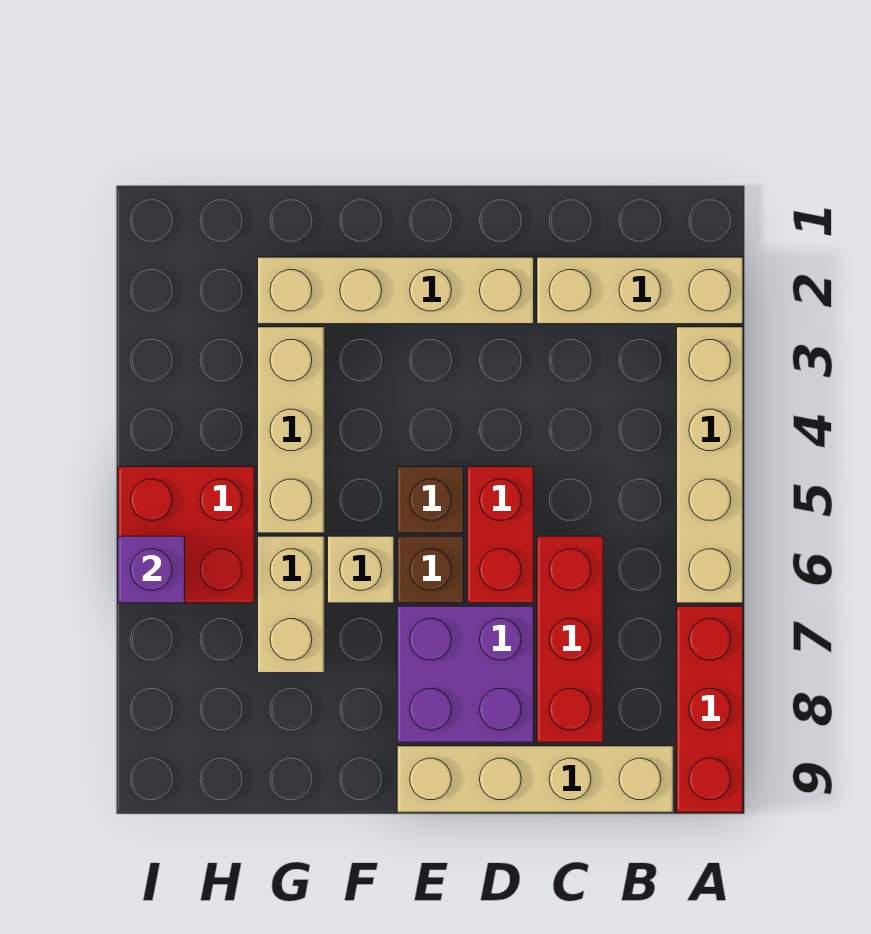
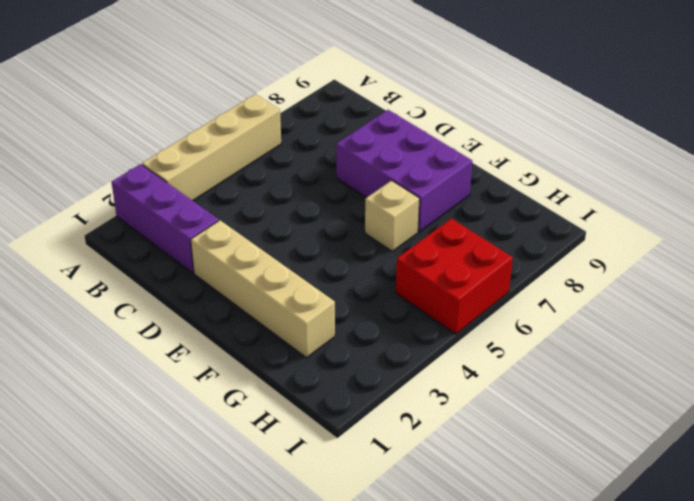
purple brick A2:C2 level 1 -> tan brick A2:C2 level 1
purple brick D7:F8 level 1 -> purple brick D7:E8 level 1
none -> red brick A7:A9 level 1
none -> tan brick B9:E9 level 1
none -> red brick C6:C8 level 1

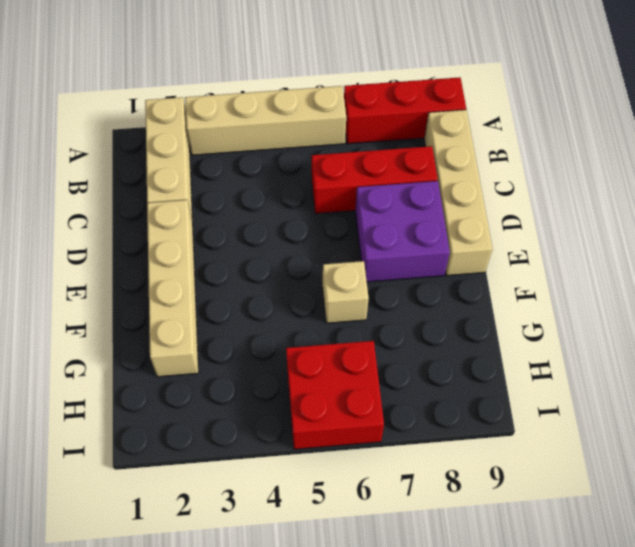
none -> red brick D5:D6 level 1
none -> brown brick E5 level 1
none -> brown brick E6 level 1

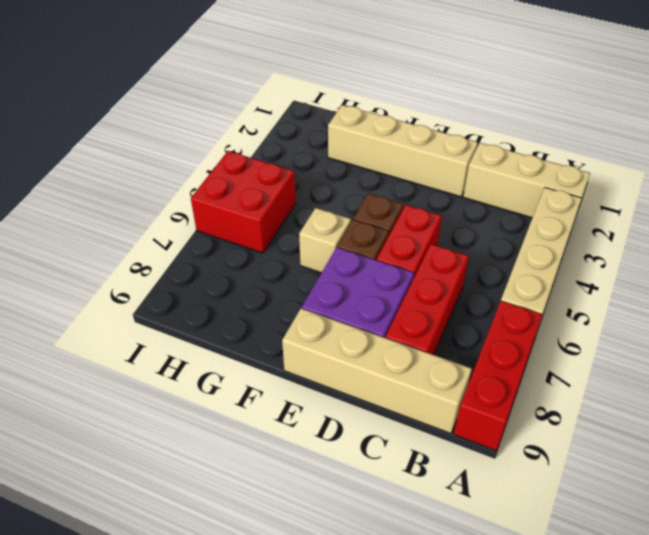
none -> tan brick G3:G5 level 1
none -> tan brick G6:G7 level 1
none -> purple brick I6 level 2

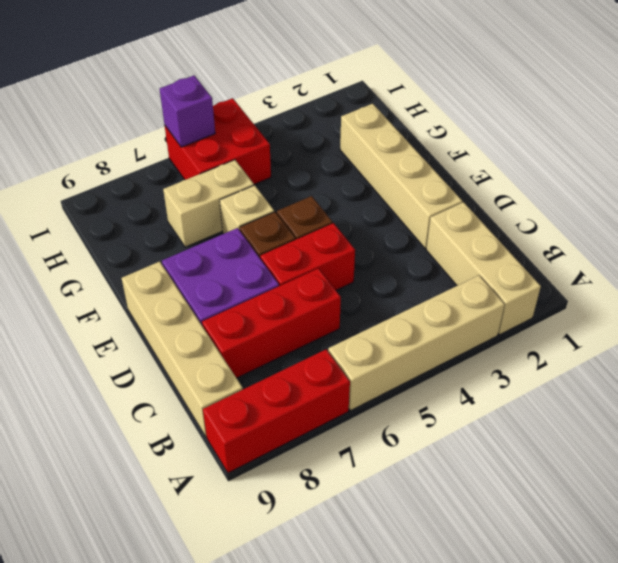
none -> tan brick G3:G5 level 1

